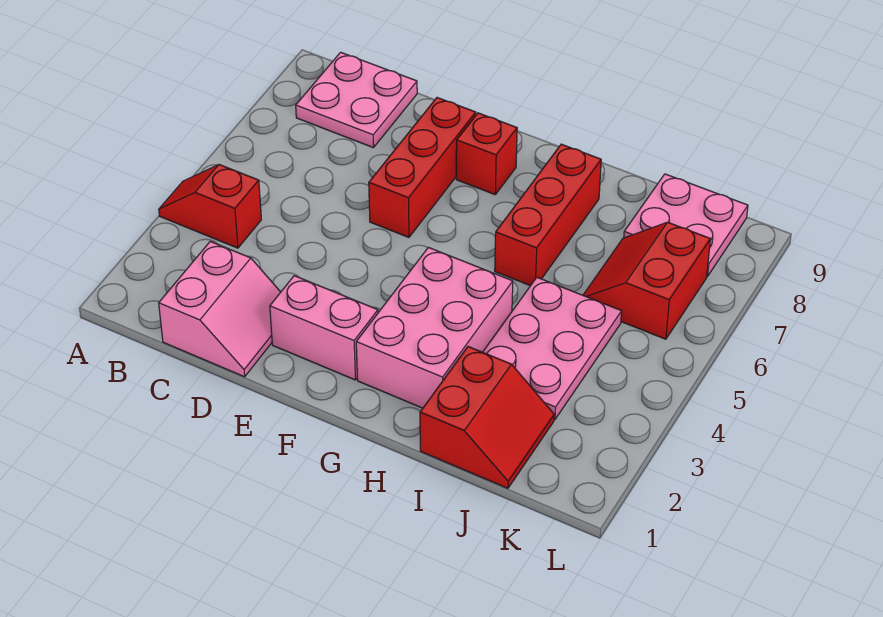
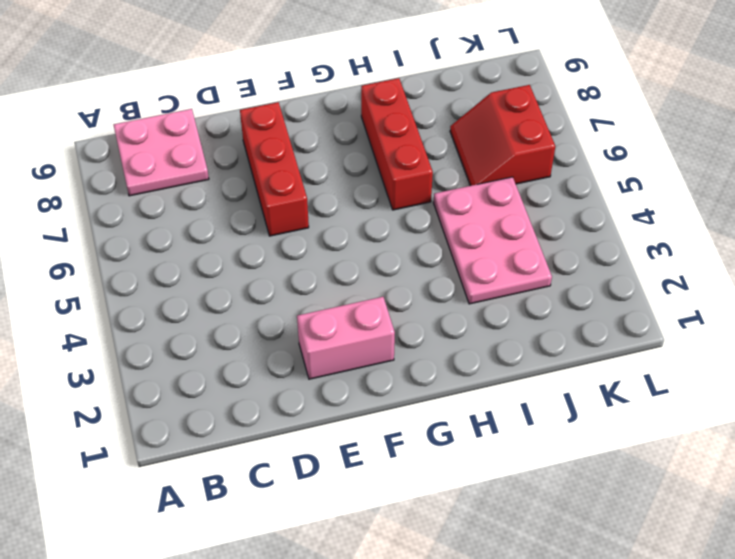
none -> red slope A4:B4 level 1 top B
none -> pink slope C1:D2 level 1 top C
none -> red brick F8 level 1

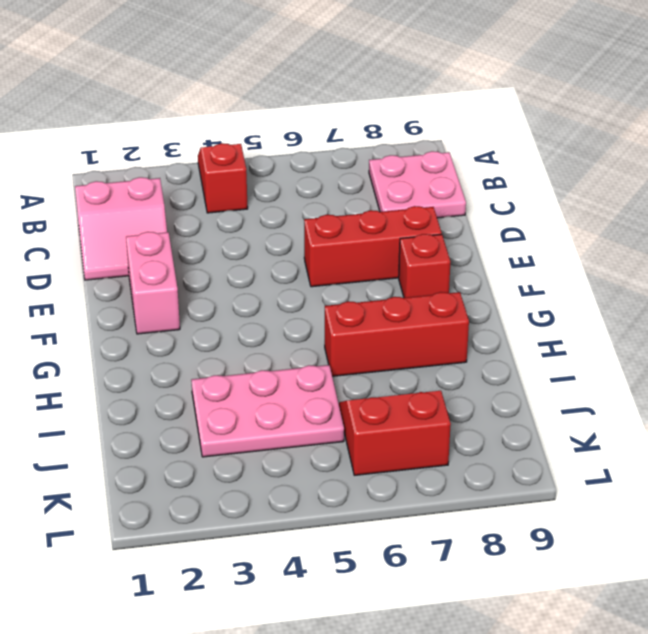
none -> pink brick G2:H4 level 1
none -> red slope I1:J2 level 1 top I
none -> pink plate J8:K9 level 1

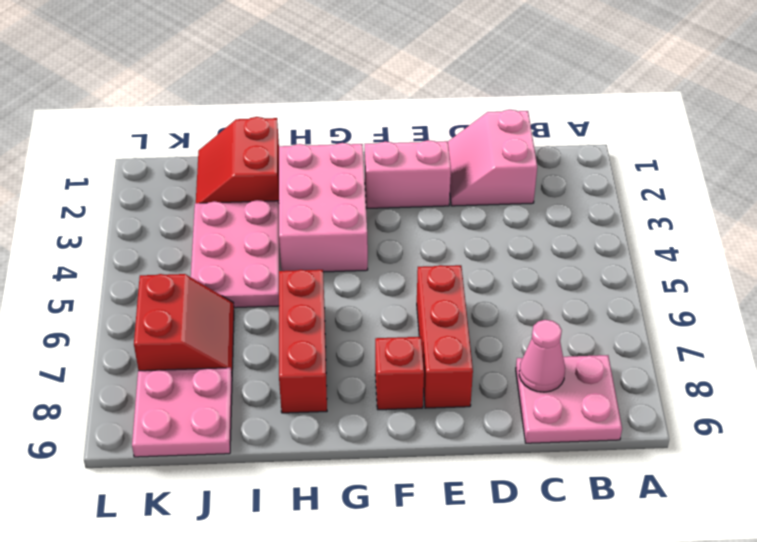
pink cone C8 level 2 -> none
none -> red slope A4:B4 level 1 top B

